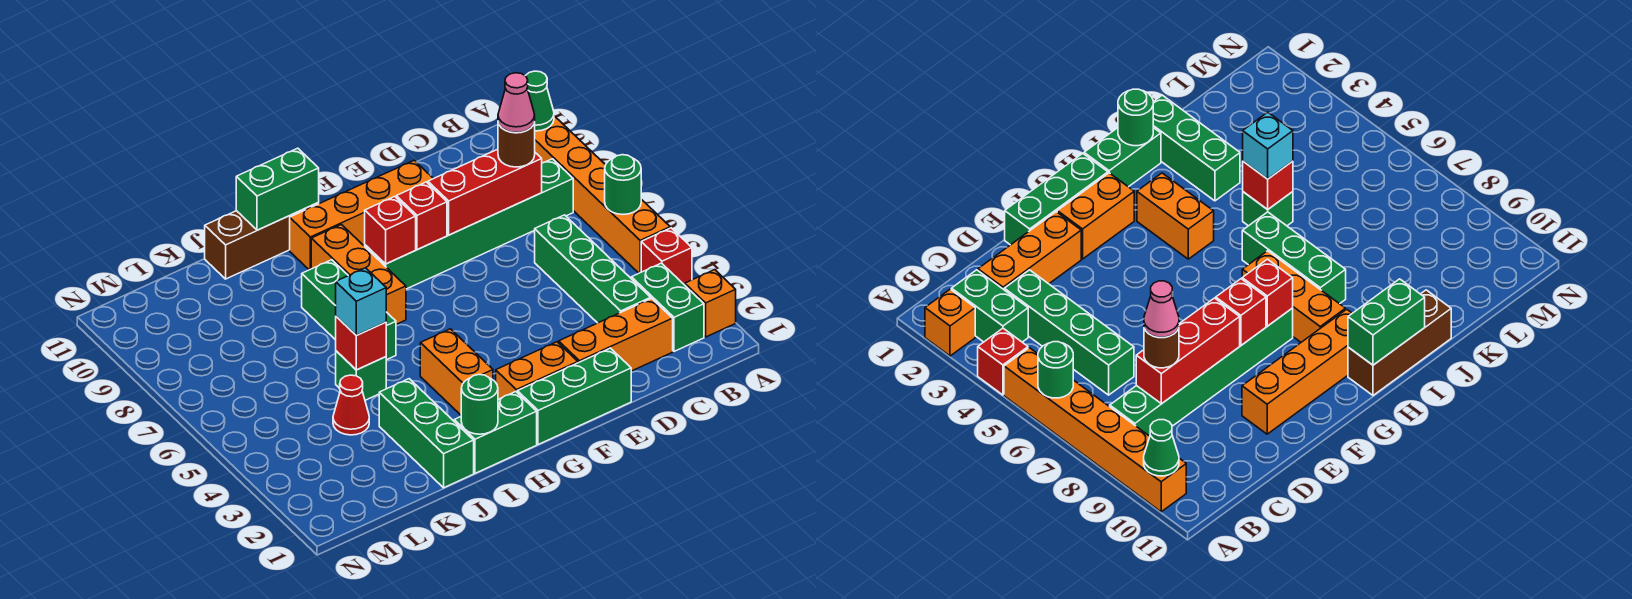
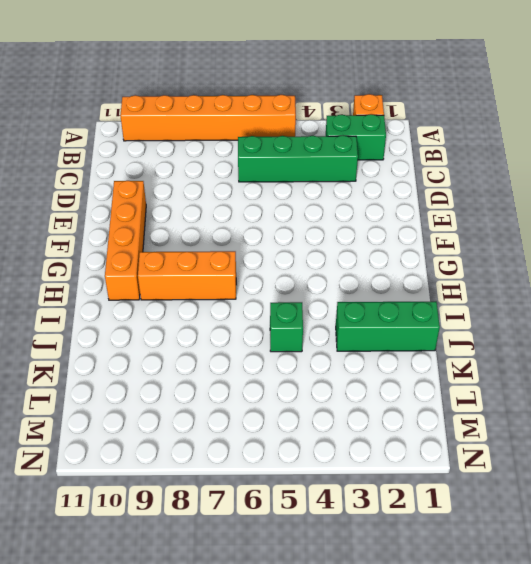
none -> red brick A4 level 1
none -> green brick B8:G8 level 1
none -> orange brick C2:E2 level 1

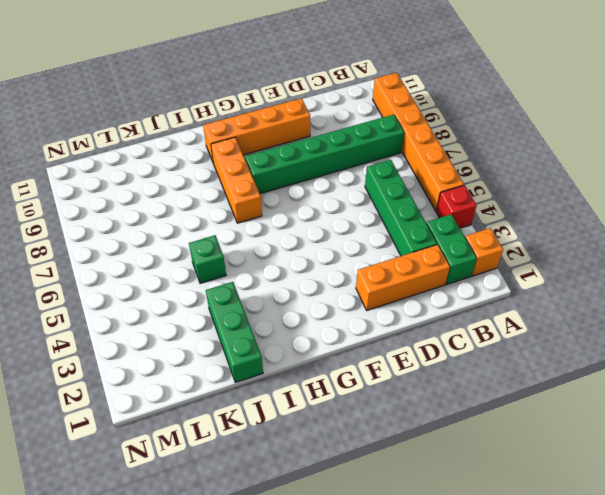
none -> green brick E1:G1 level 1
none -> orange brick F2:G2 level 1
none -> green brick H1:I1 level 1

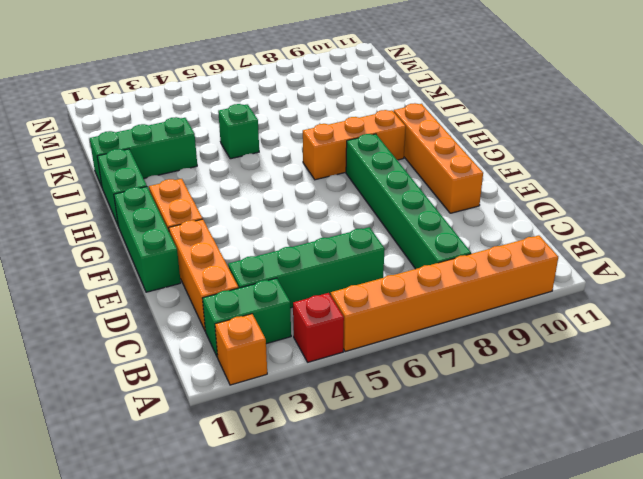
none -> orange brick H3:H4 level 1
none -> brown brick H11:J11 level 1
none -> green brick I6:I8 level 1

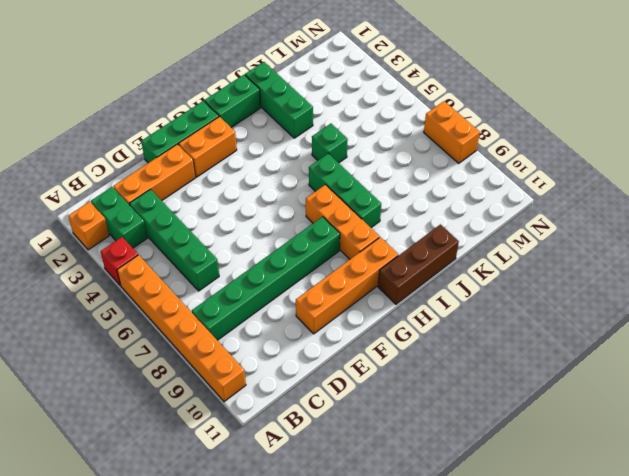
orange brick N7:N8 level 1 -> orange brick H3:H4 level 1
none -> red cone K4 level 1
none -> green round brick A6 level 2
none -> green cone A10 level 2

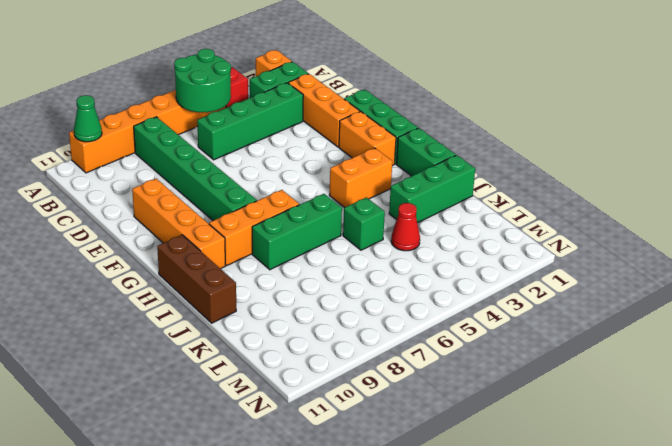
green round brick A5:B6 level 2 -> green round brick A6 level 2
none -> red brick C8:E8 level 2
none -> red brick F8 level 2
none -> red brick G8 level 2

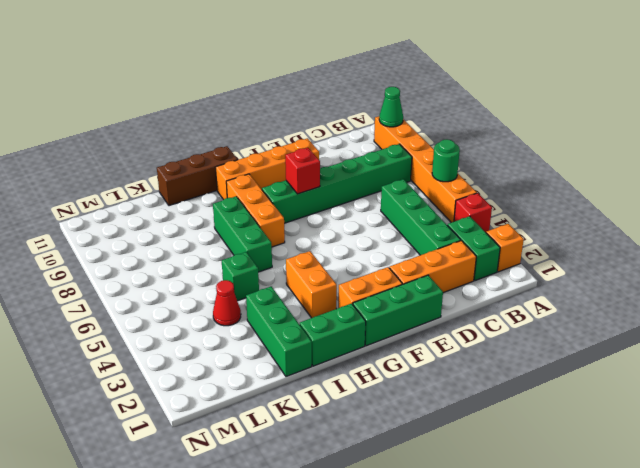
none -> red brick C8:E8 level 2
none -> red brick G8 level 2
none -> green brick H11:I11 level 2

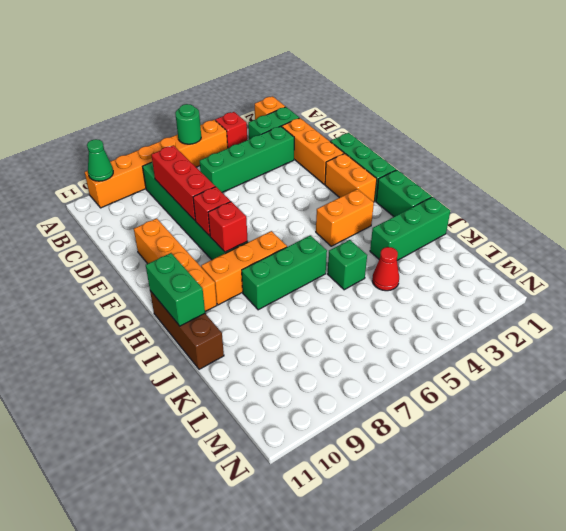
none -> green round brick I1 level 2
none -> red brick J5 level 2
none -> brown round brick C8 level 3

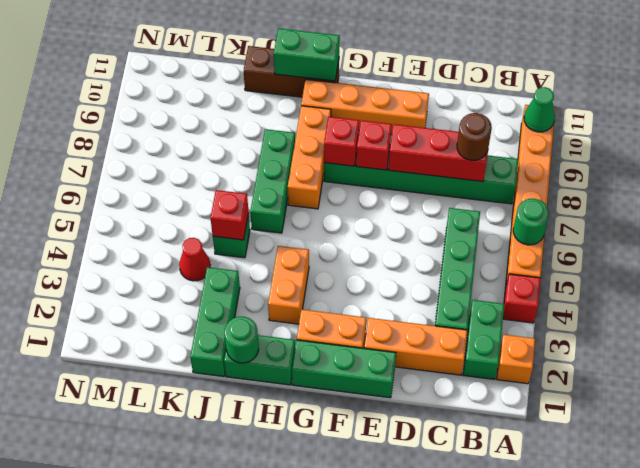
none -> cyan brick J5 level 3
none -> pink cone C8 level 4

